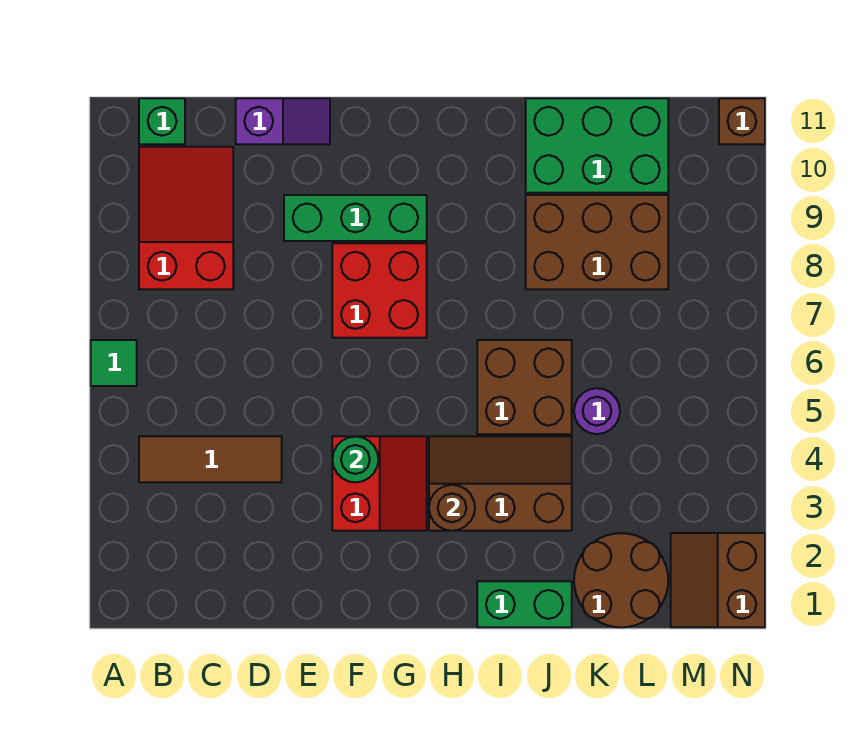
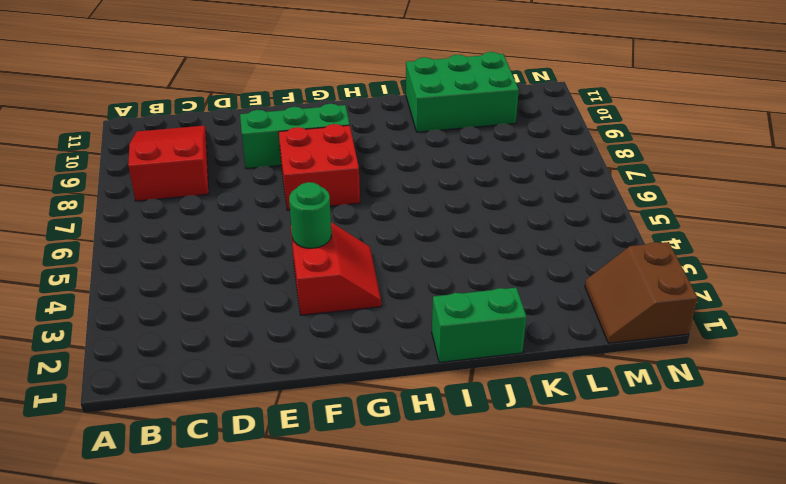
none -> green tile A6 level 1
none -> brown tile B4:D4 level 1
none -> green brick B11 level 1

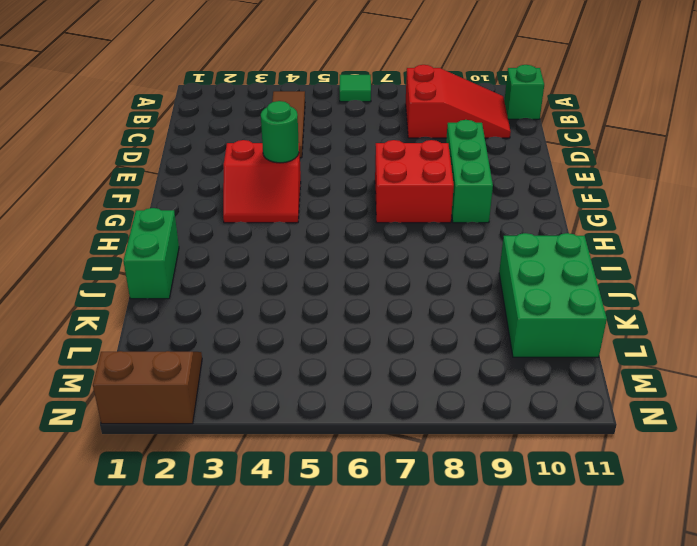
none -> purple slope D11:E11 level 1 top D
none -> brown slope H3:J4 level 1 top 3
none -> brown brick I5:J6 level 1

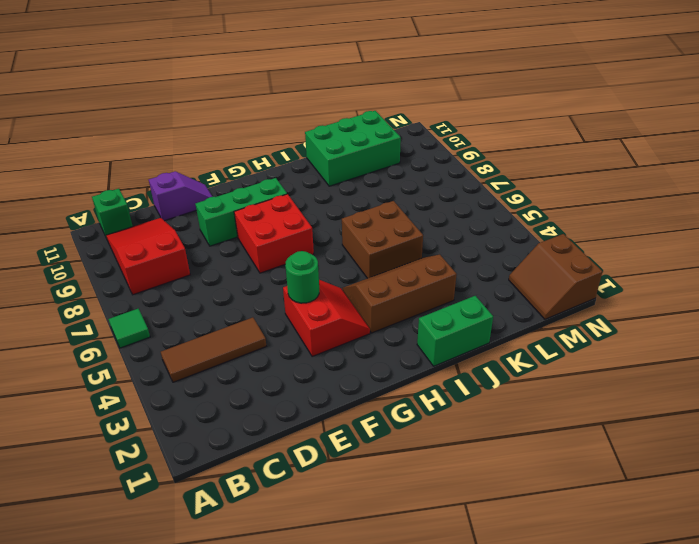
none -> brown brick J8:L9 level 1
none -> brown round brick K1:L2 level 1
none -> purple round brick K5 level 1

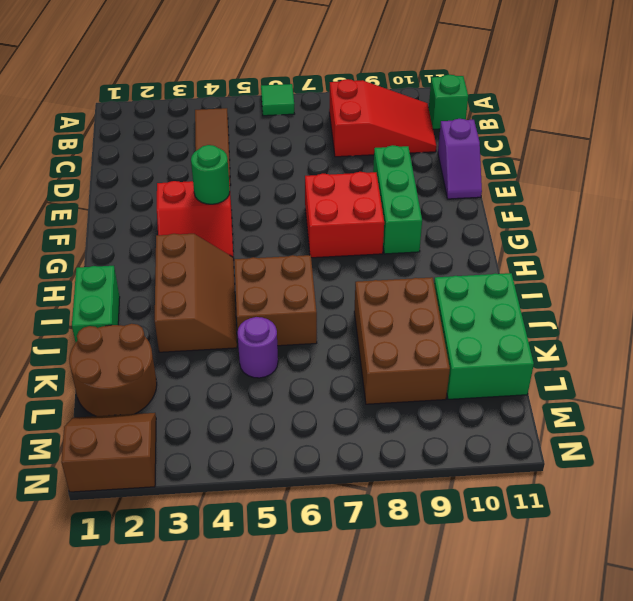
none -> brown brick N11 level 1
none -> brown round brick H3 level 2

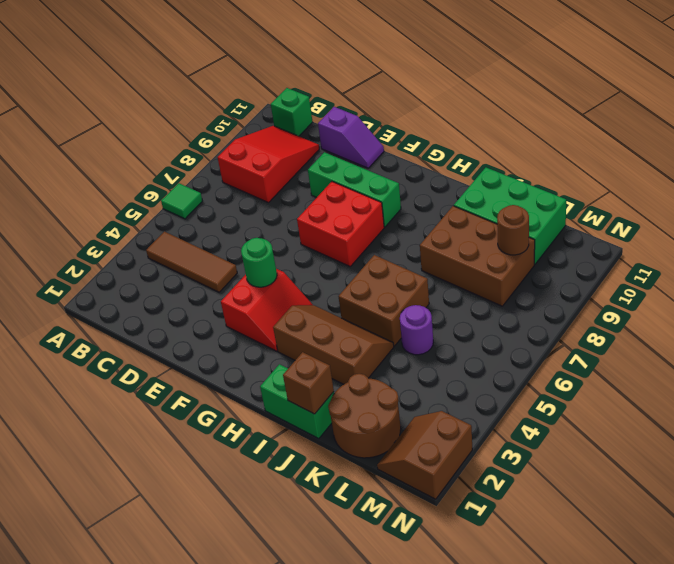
brown brick J1 level 2 -> brown brick N11 level 1
brown round brick L9 level 2 -> brown round brick H3 level 2

